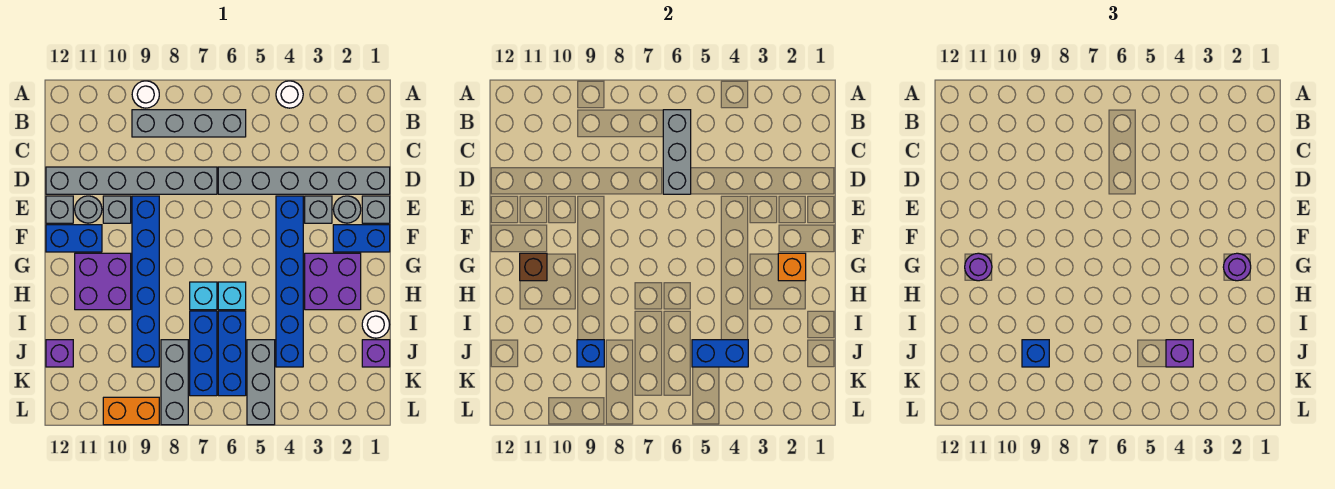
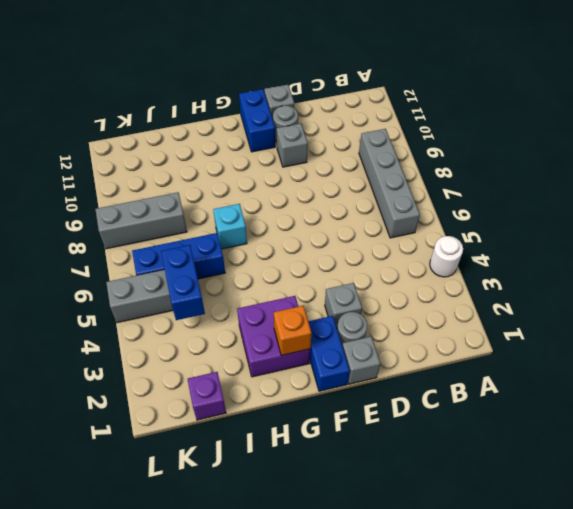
none -> white round brick A9 level 1
none -> grey brick D1:D6 level 1
none -> grey brick D7:D12 level 1
none -> blue brick E4:J4 level 1

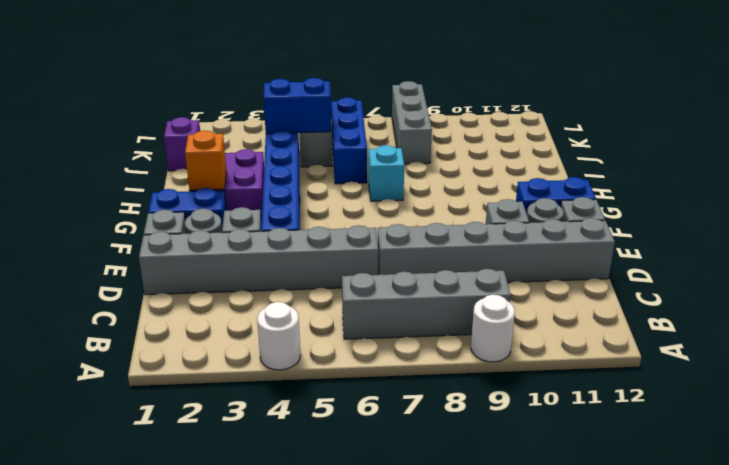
none -> blue brick E9:J9 level 1
none -> purple brick G10:H11 level 1
none -> cyan brick H6 level 1
none -> white round brick I1 level 1

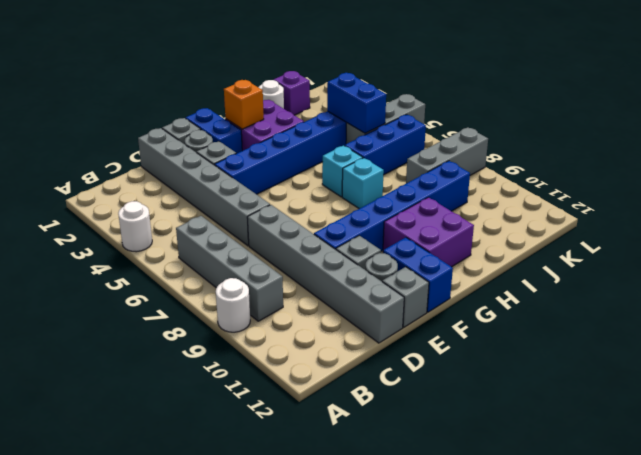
none -> blue brick I7:K7 level 1
none -> purple brick J12 level 1
none -> orange brick L9:L10 level 1
none -> grey brick B6:D6 level 2

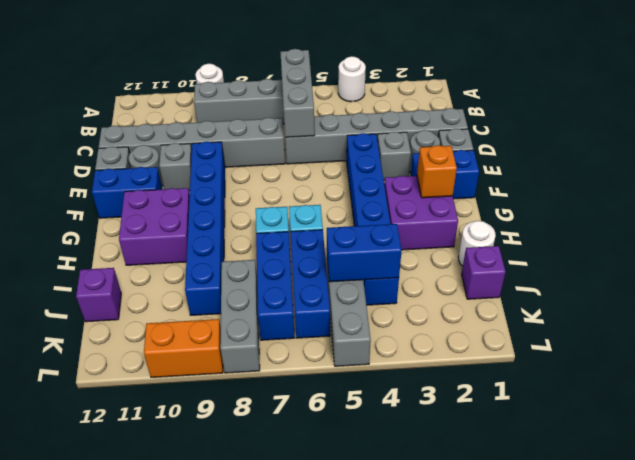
none -> brown brick G11 level 2
none -> blue brick J9 level 2
none -> purple round brick G2 level 3
none -> purple round brick G11 level 3

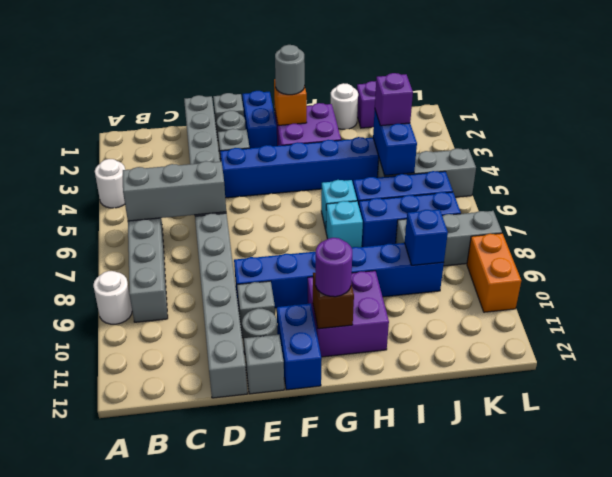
grey round brick G2 level 3 -> purple round brick G2 level 3
none -> purple brick J12 level 1
none -> blue brick J9 level 3

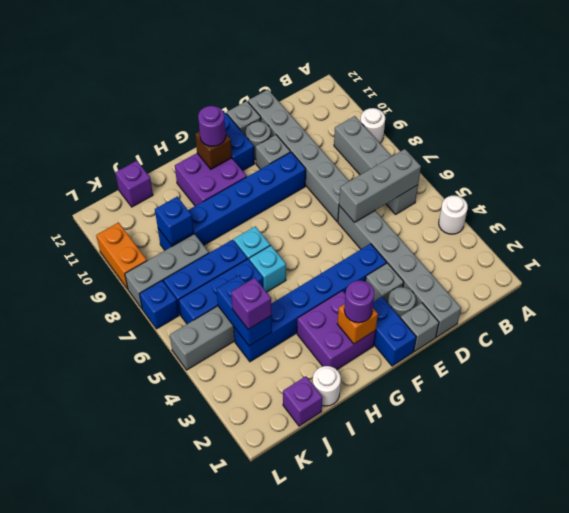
blue brick L7 level 1 -> blue brick J9 level 3

